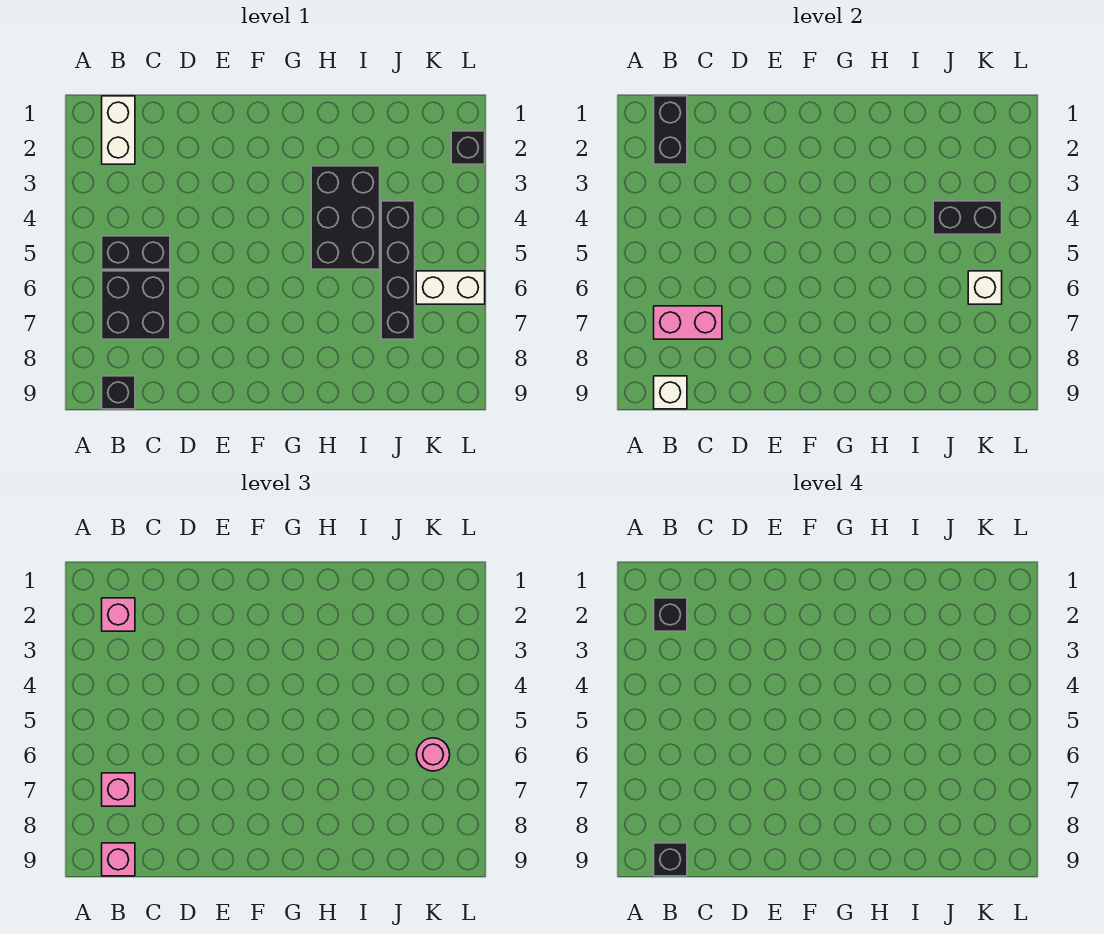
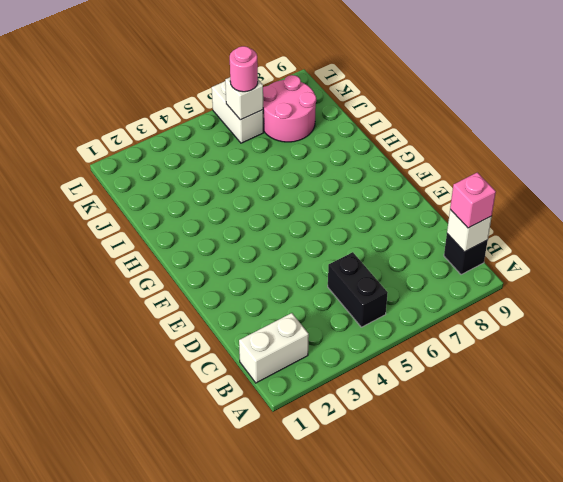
pink round brick J7:K8 level 1 -> black brick J4:J7 level 1
none -> black brick B6:C7 level 1
none -> black brick H3:I5 level 1
none -> black brick L2 level 1

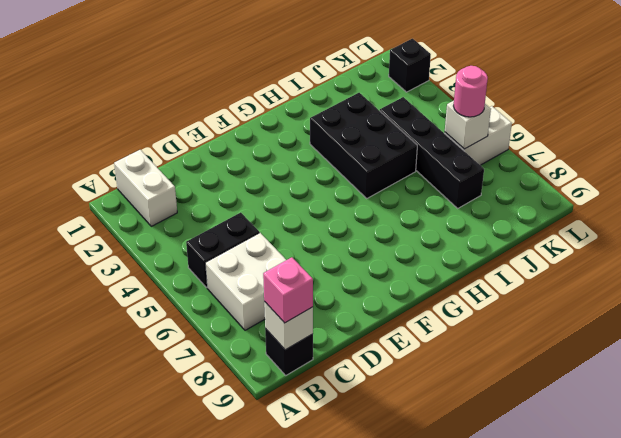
white brick B6:C7 level 1 -> black brick B6:C7 level 1
none -> black brick B1:B2 level 2
none -> pink brick B7:C7 level 2
none -> black brick J4:K4 level 2

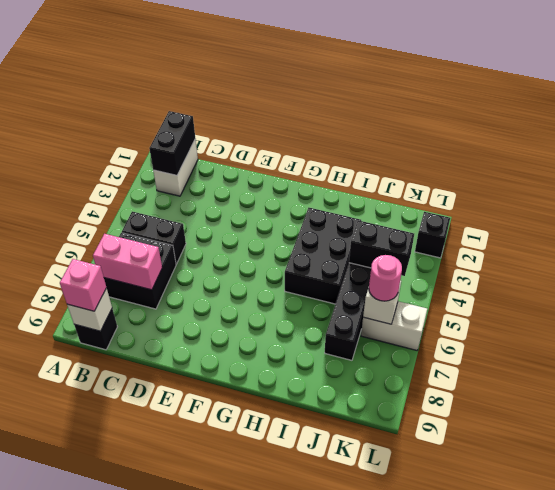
none -> pink brick B2 level 3
none -> pink brick B7 level 3
none -> black brick B2 level 4

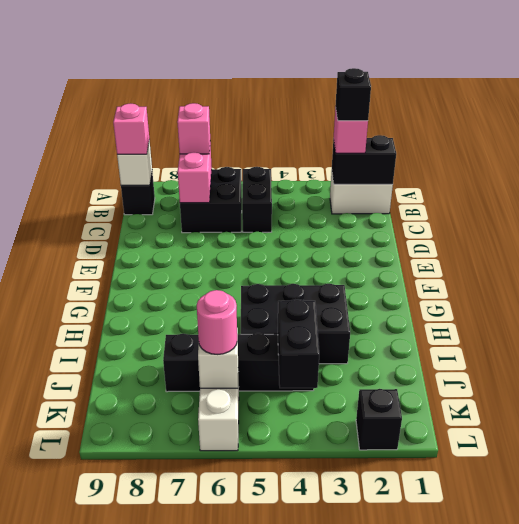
none -> black brick B9 level 4

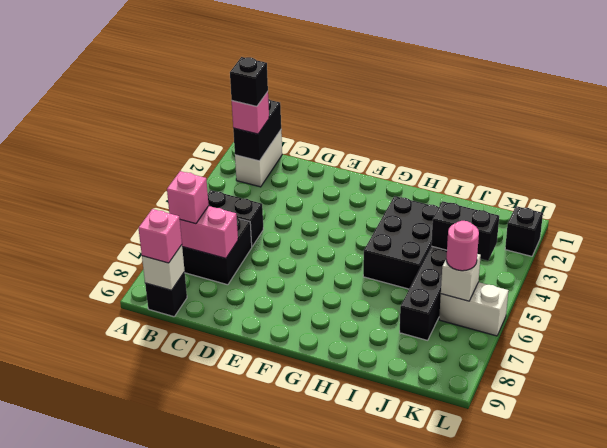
none -> black brick B9 level 4

